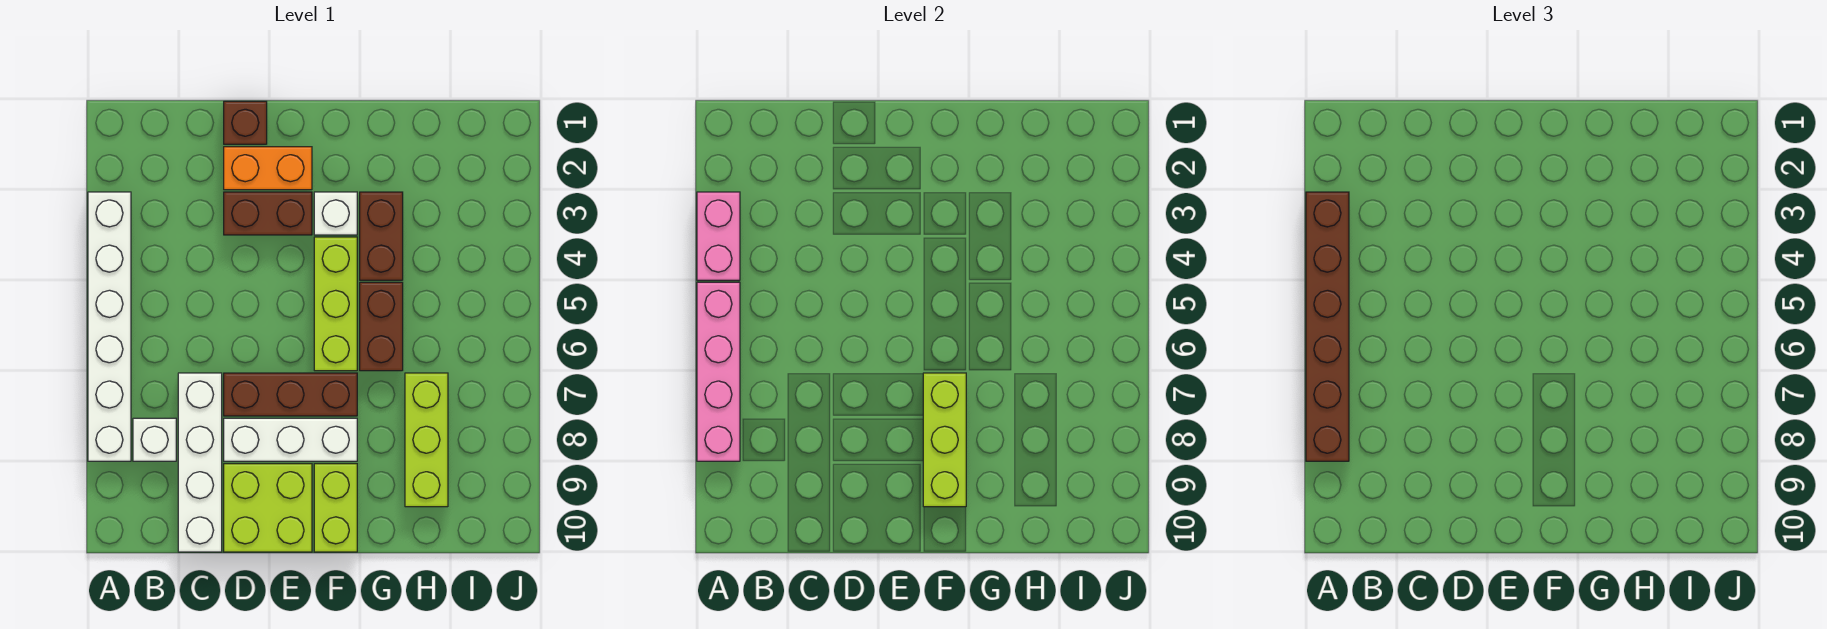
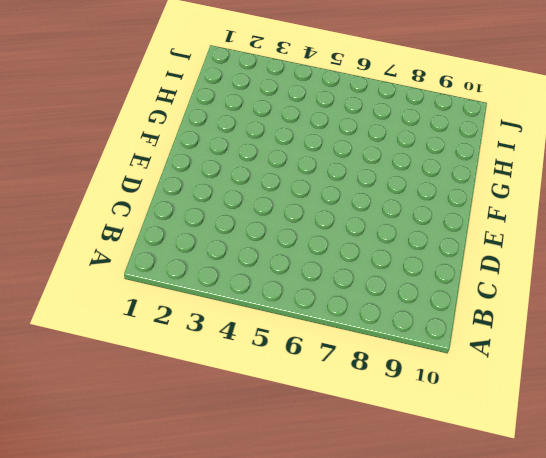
none -> white brick A3:A8 level 1
none -> white brick B8 level 1
none -> white brick C7:C10 level 1

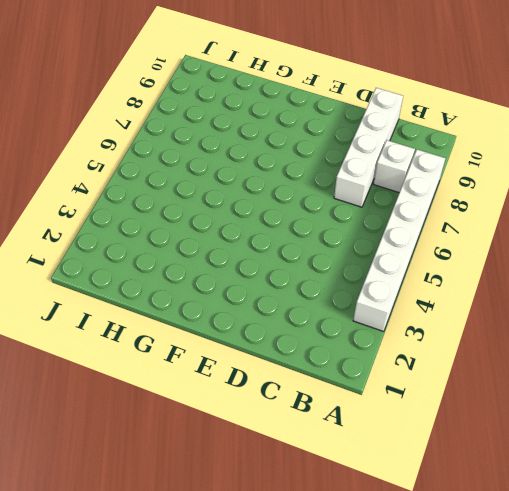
none -> brown brick D1 level 1
none -> orange brick D2:E2 level 1
none -> brown brick D3:E3 level 1

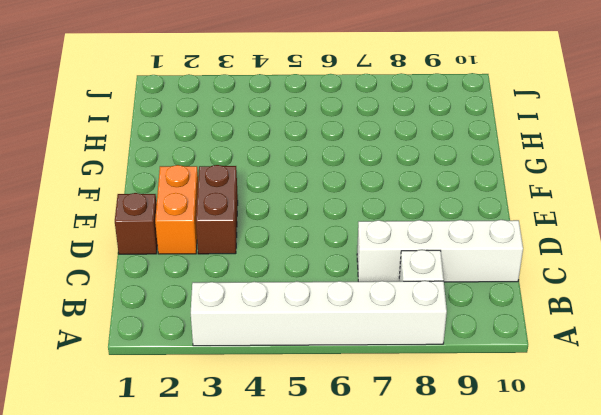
none -> brown brick D7:F7 level 1
none -> white brick D8:F8 level 1
none -> lime brick D9:E10 level 1

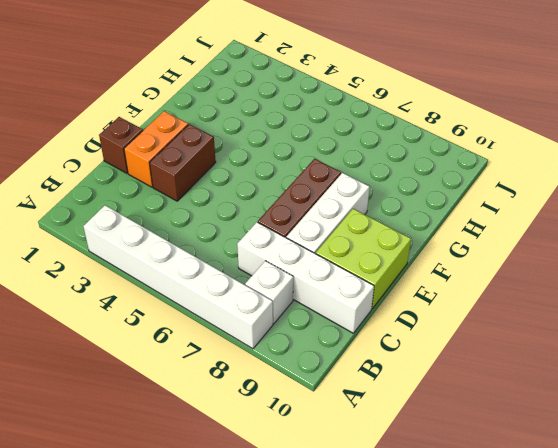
none -> white brick F3 level 1
none -> lime brick F4:F6 level 1
none -> lime brick F9:F10 level 1

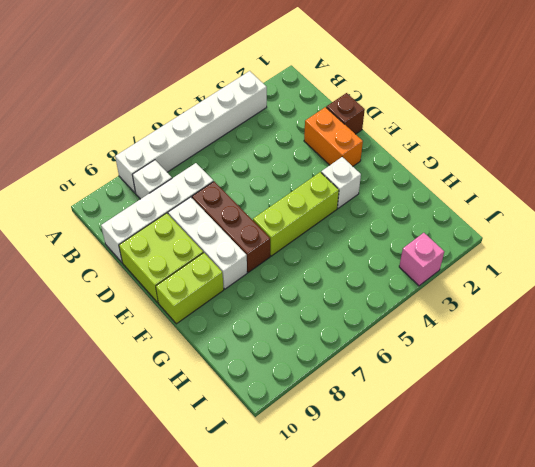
pink brick J3 level 1 -> none
none -> brown brick D3:E3 level 1
none -> brown brick G3:G4 level 1
none -> brown brick G5:G6 level 1

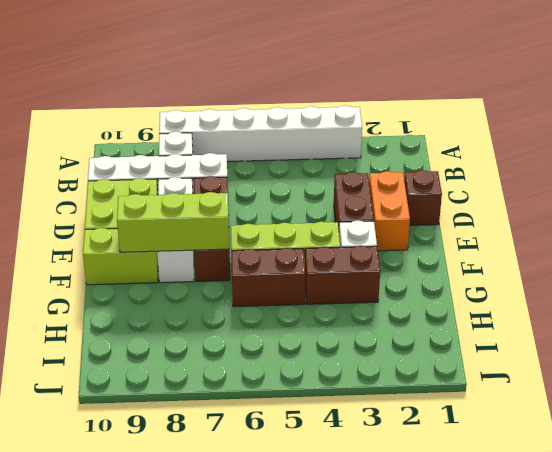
none -> lime brick H7:H9 level 1
none -> pink brick A3:A4 level 2
none -> pink brick A5:A8 level 2

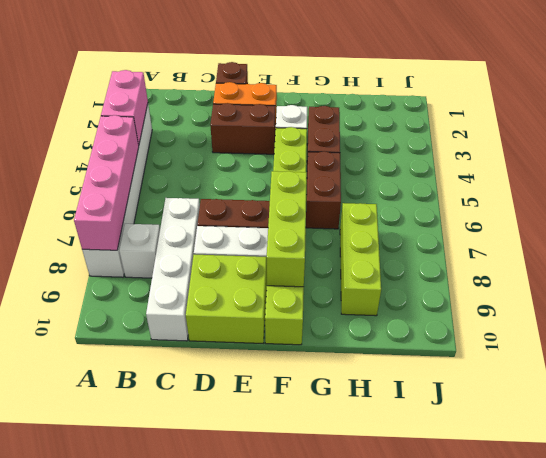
none -> brown brick A3:A8 level 3

